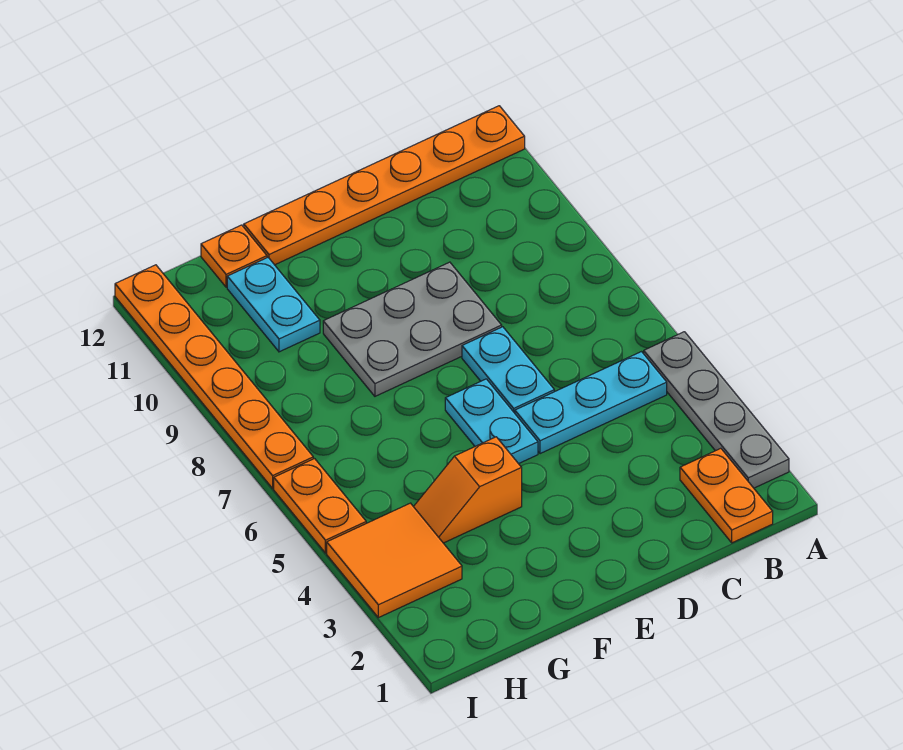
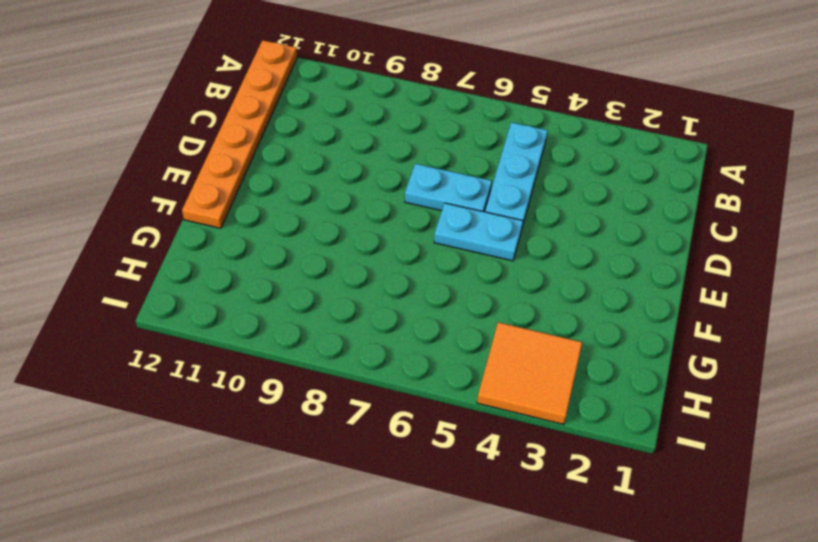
none -> grey plate A2:A5 level 1
none -> orange plate B1:B2 level 1
none -> grey plate D8:F9 level 1

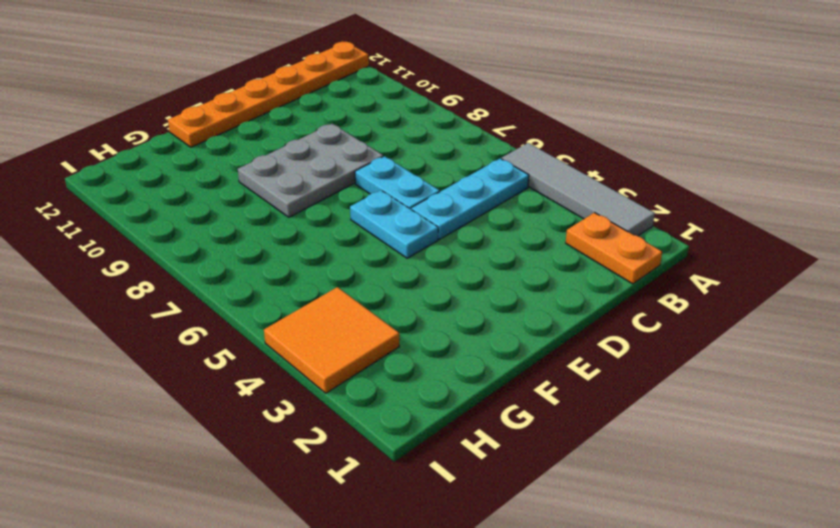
grey tile A2:A5 level 1 -> grey plate A2:A5 level 1
none -> orange slope F4:G4 level 1 top F
none -> cyan plate G10:G11 level 1
none -> orange plate G12 level 1

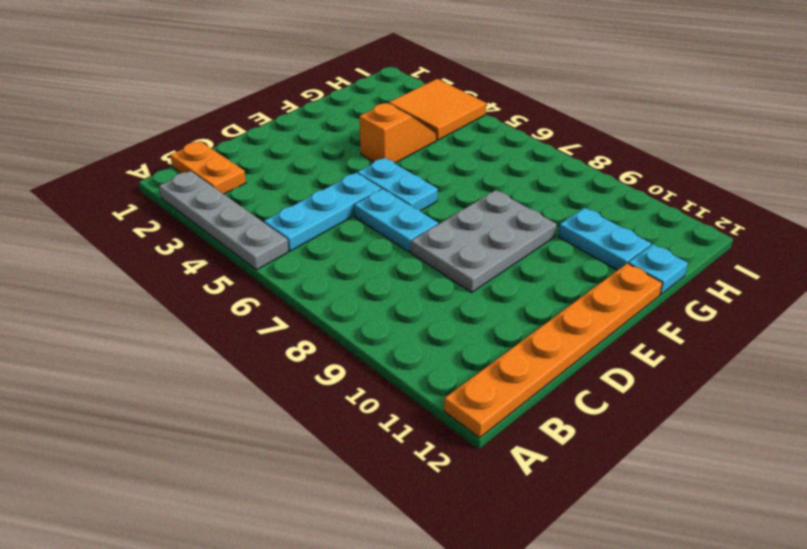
cyan plate G12 level 1 -> orange plate G12 level 1
none -> orange plate I5:I6 level 1
none -> orange plate I7:I12 level 1

